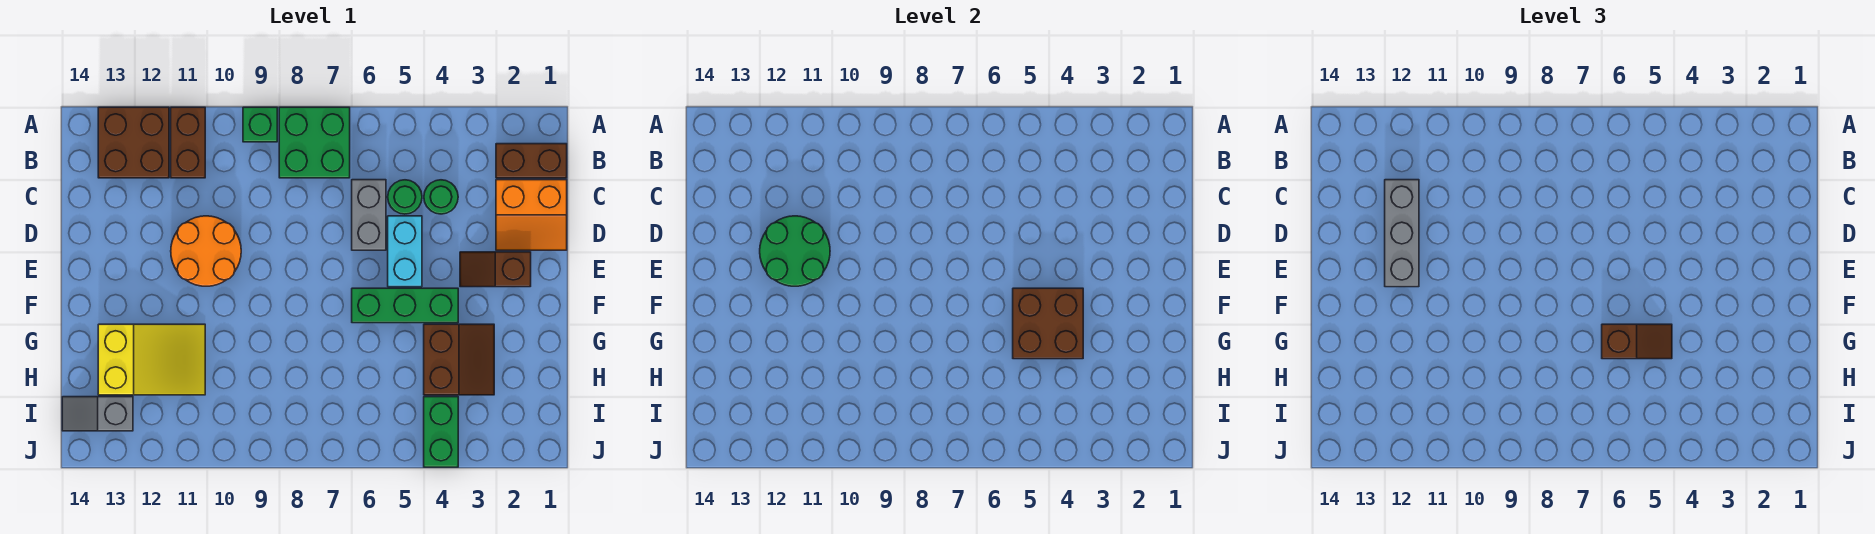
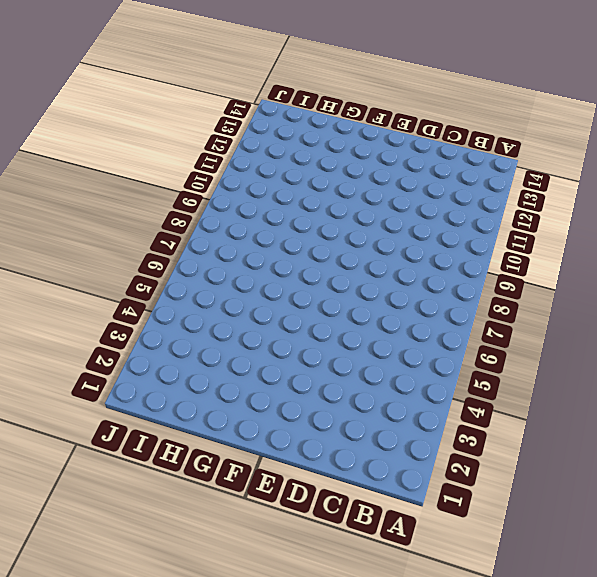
none -> green brick A7:B8 level 1
none -> green brick A9 level 1
none -> brown brick A11:B11 level 1

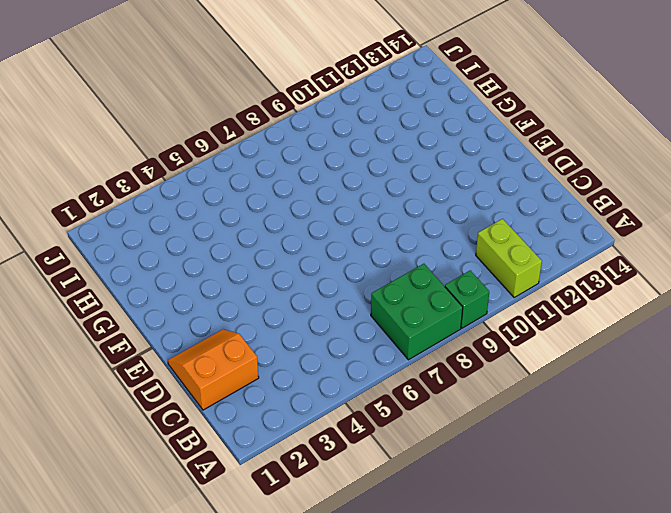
lime brick A11:B11 level 1 -> brown brick A11:B11 level 1
none -> brown brick A12:B13 level 1
none -> brown brick B1:B2 level 1
none -> green round brick C4 level 1

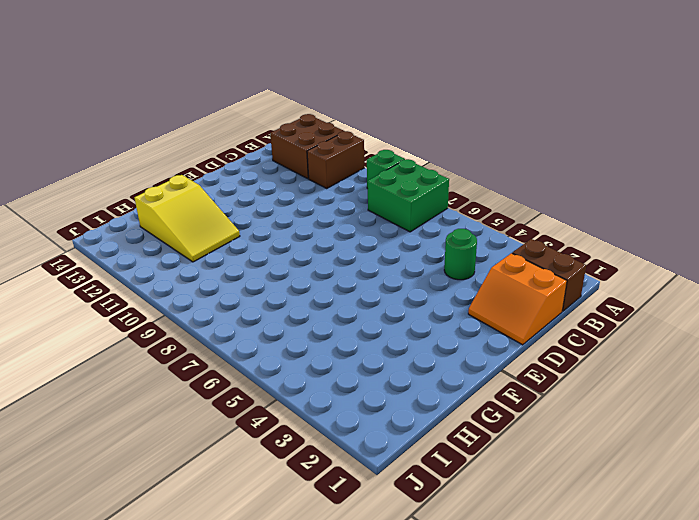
none -> green round brick C5 level 1
none -> grey brick C6:D6 level 1
none -> cyan brick D5:E5 level 1

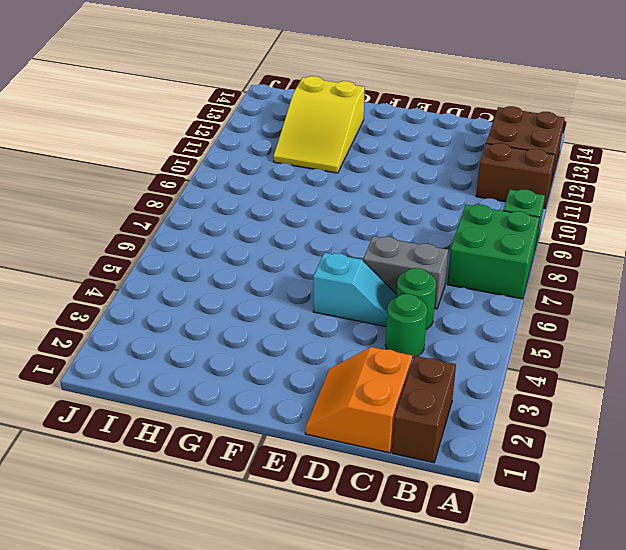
cyan slope D5:E5 level 1 top E -> cyan brick D5:E5 level 1
none -> orange round brick D10:E11 level 1
none -> brown slope E2:E3 level 1 top 2
none -> green brick F4:F6 level 1

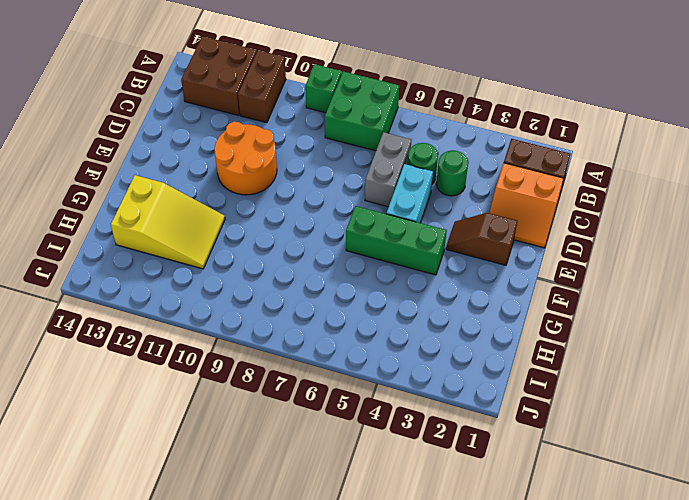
none -> brown slope G3:H4 level 1 top 4
none -> green brick I4:J4 level 1
none -> grey slope I13:I14 level 1 top 13

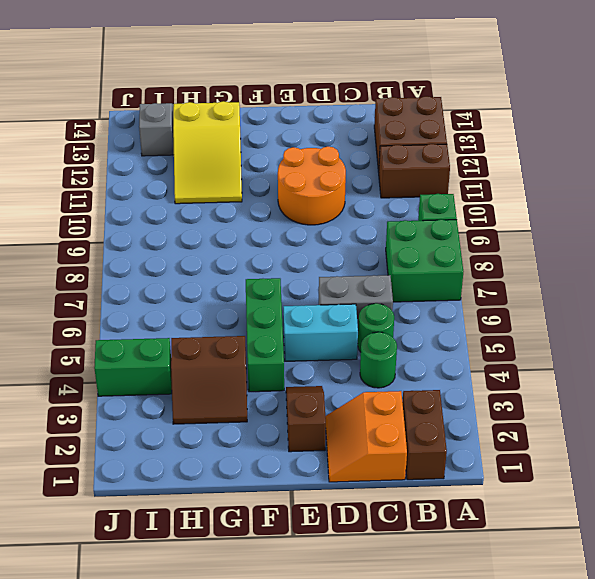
none -> green round brick D11:E12 level 2
none -> brown brick F4:G5 level 2
none -> grey brick C12:E12 level 3

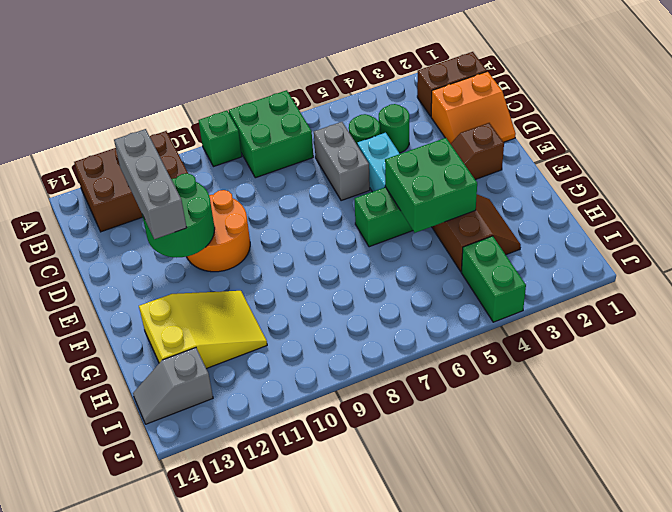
green brick F4:G5 level 2 -> brown brick F4:G5 level 2
none -> brown slope G5:G6 level 3 top 6

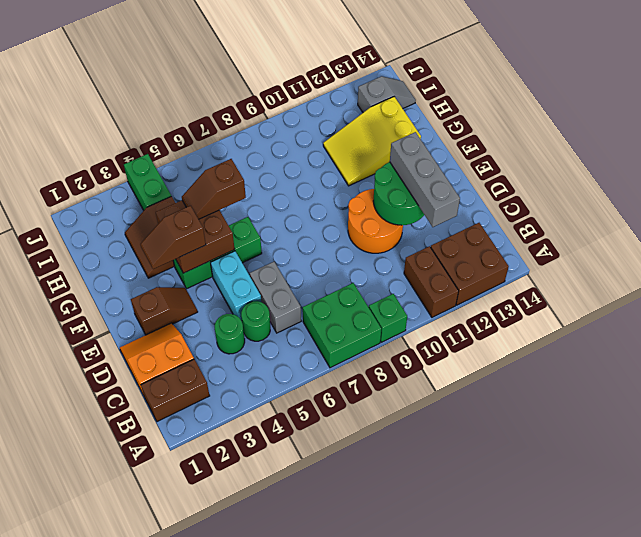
brown slope F3:F4 level 3 top 4 -> none

